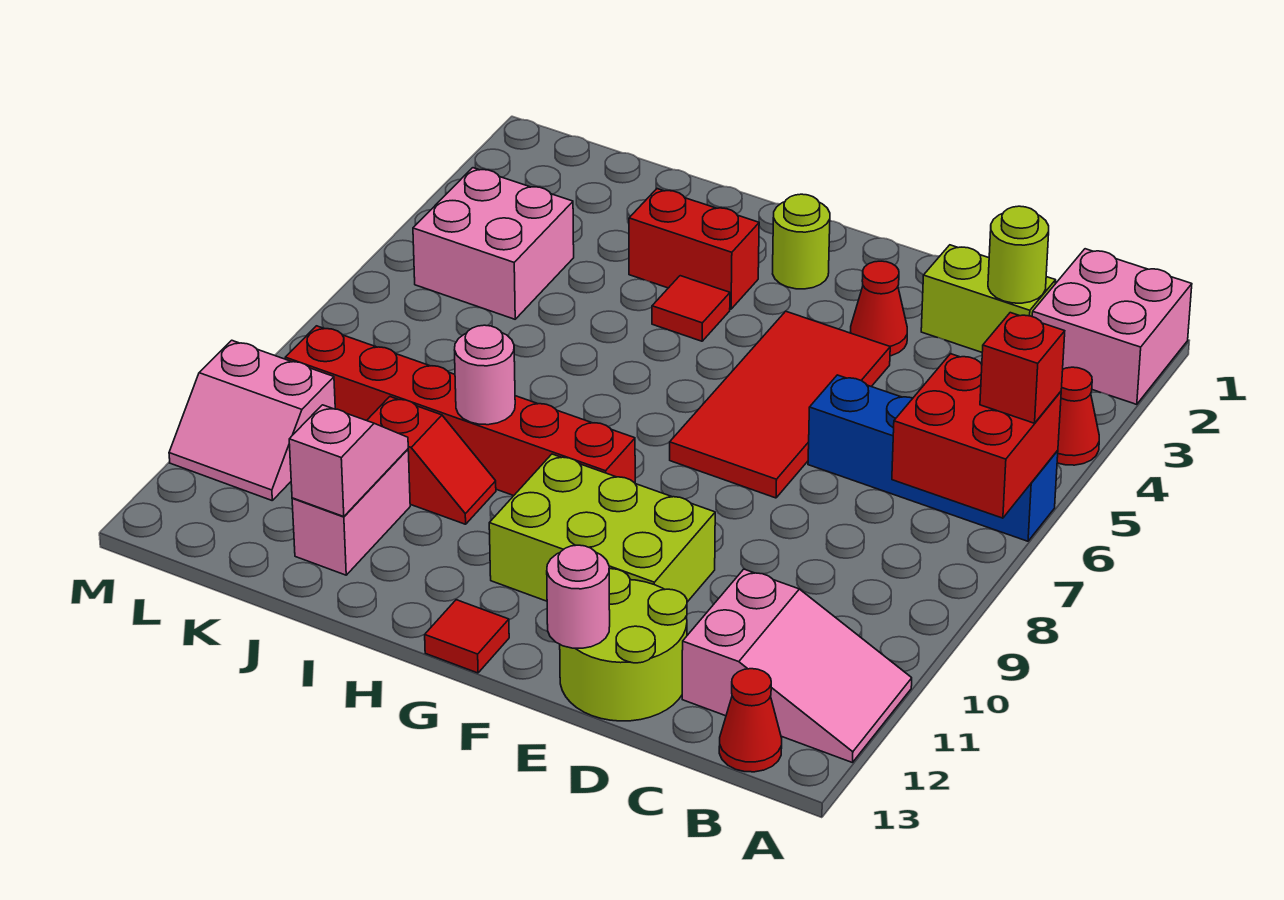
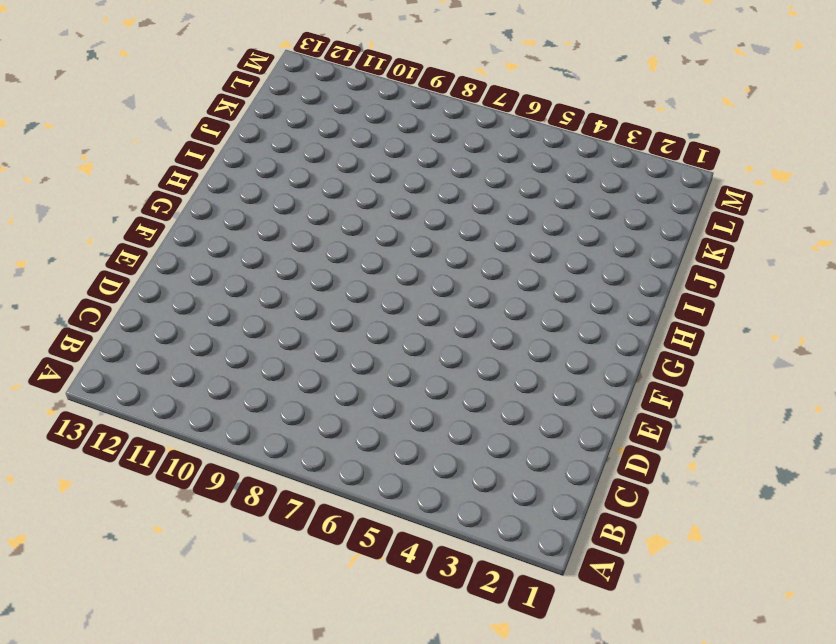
none -> pink brick A1:B2 level 1
none -> red cone A4 level 1
none -> blue brick A6:D6 level 1

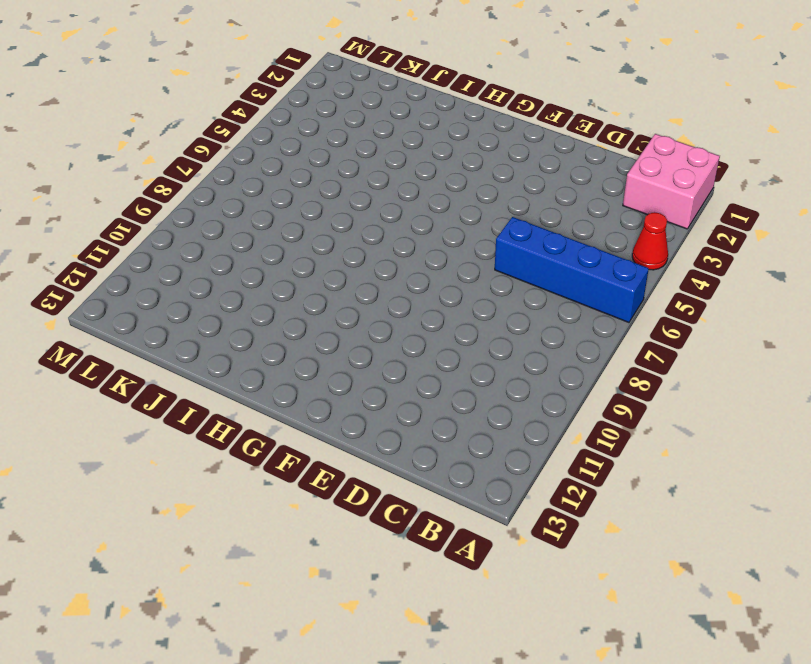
none -> pink slope A11:C12 level 1 top C
none -> red cone B13 level 1
none -> lime brick C2:D2 level 1

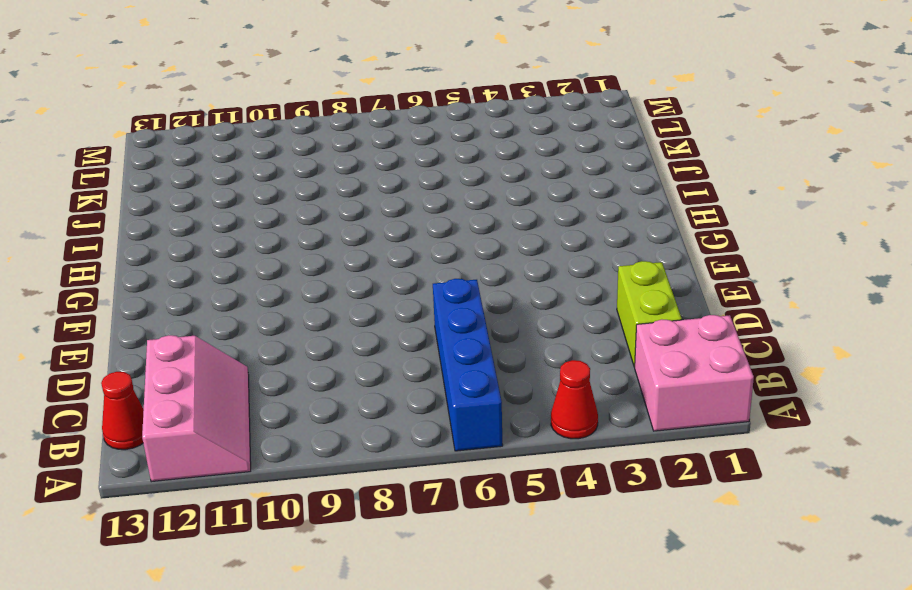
pink slope A11:C12 level 1 top 12 -> pink slope A11:C12 level 1 top C
none -> lime round brick D12:E13 level 1
none -> red cone E3 level 1
none -> red tile E4:F7 level 1

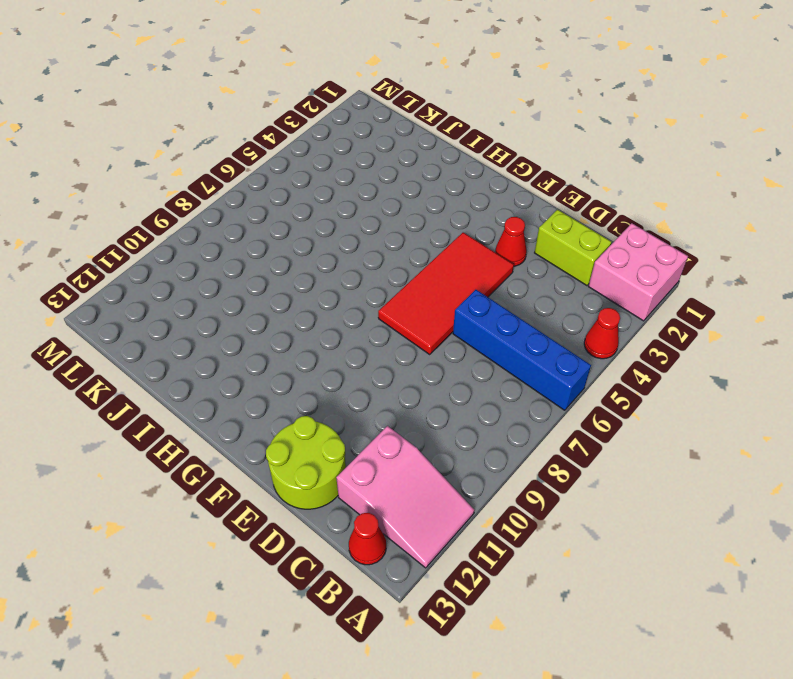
none -> lime brick E10:G11 level 1
none -> lime round brick G2 level 1
none -> red brick G9:L9 level 1

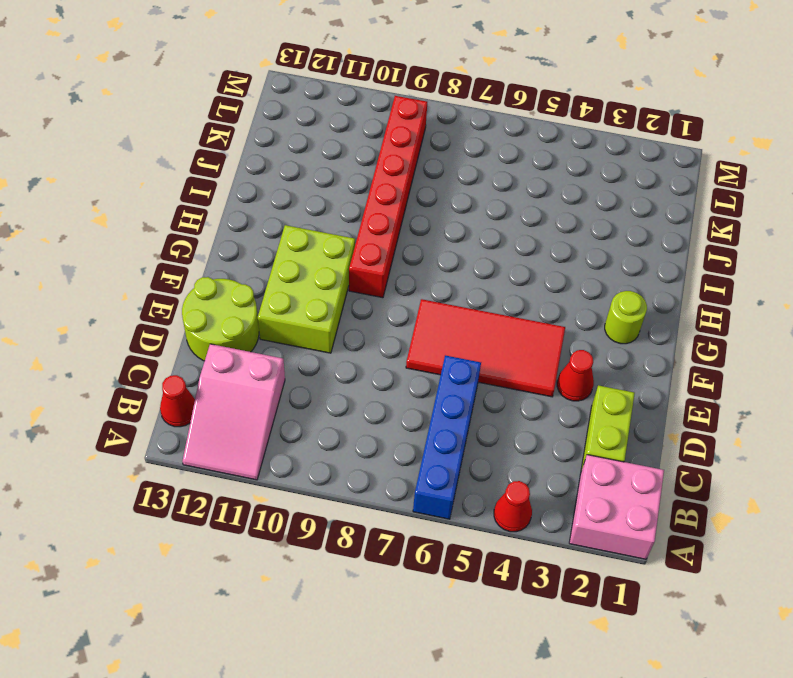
none -> red tile G13 level 1
none -> red brick H3:I3 level 1
none -> red tile H4 level 1

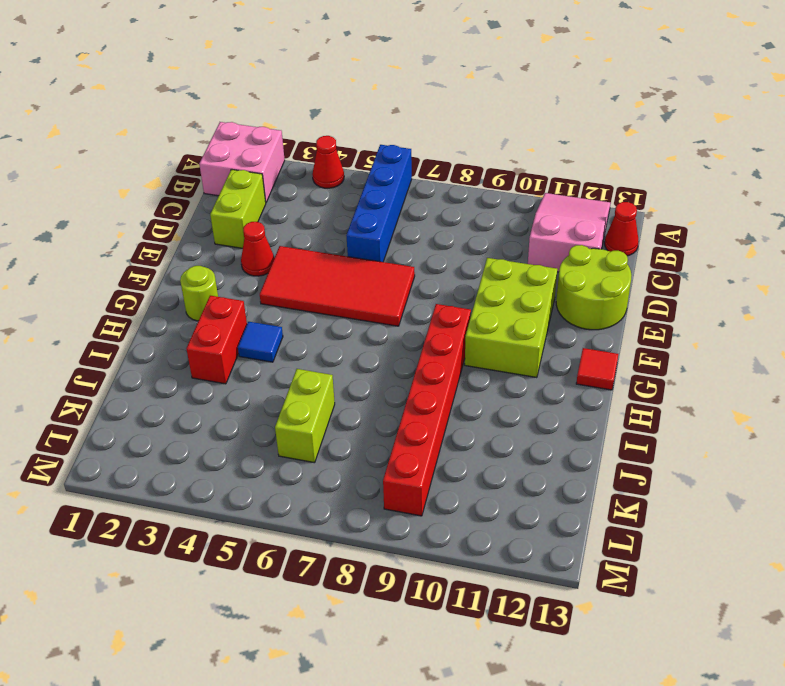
blue tile H4 level 1 -> red tile H4 level 1
lime brick J6:K6 level 1 -> none
none -> red slope I10:J10 level 1 top J
none -> pink brick J11:J12 level 1
none -> pink brick K4:L5 level 1

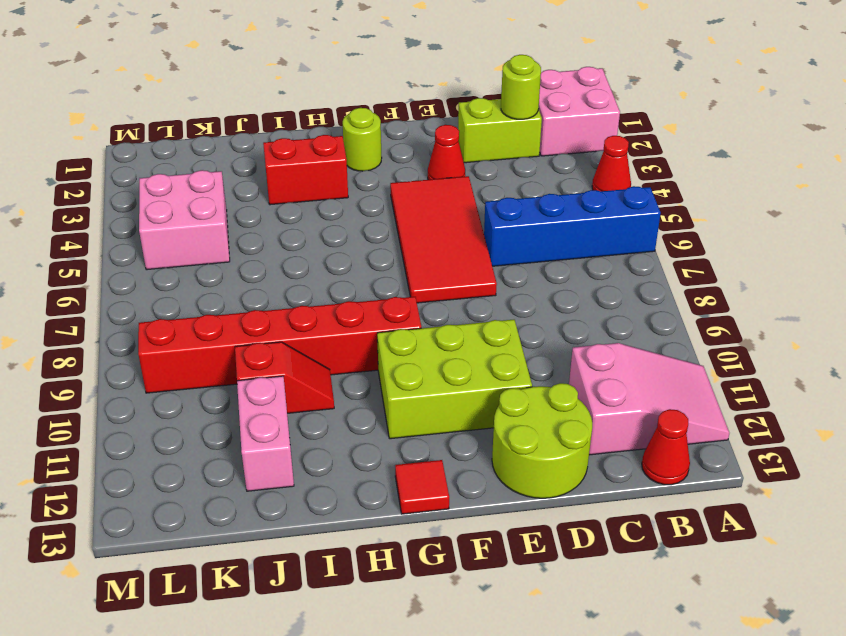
none -> red tile H4 level 1
none -> pink slope L10:M11 level 1 top 10
none -> red brick A6:B7 level 2

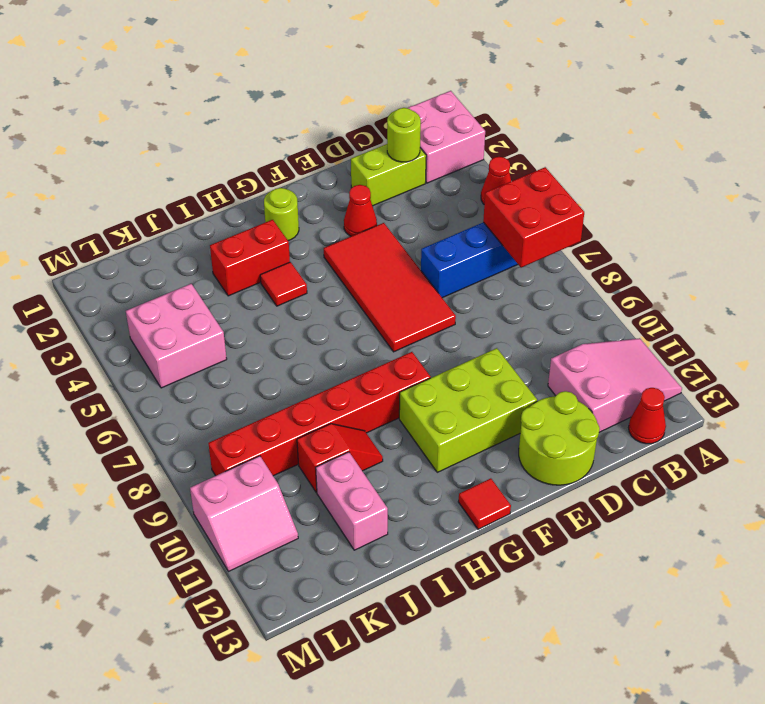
none -> pink round brick E13 level 2
none -> pink round brick I9 level 2
none -> pink slope J11:J12 level 2 top 12

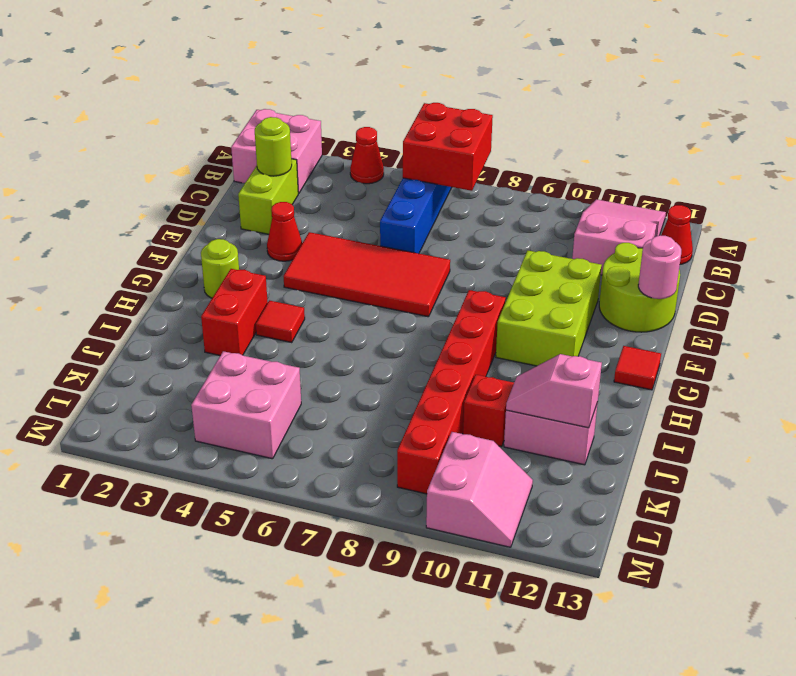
none -> pink round brick I9 level 2
none -> red brick A6 level 3

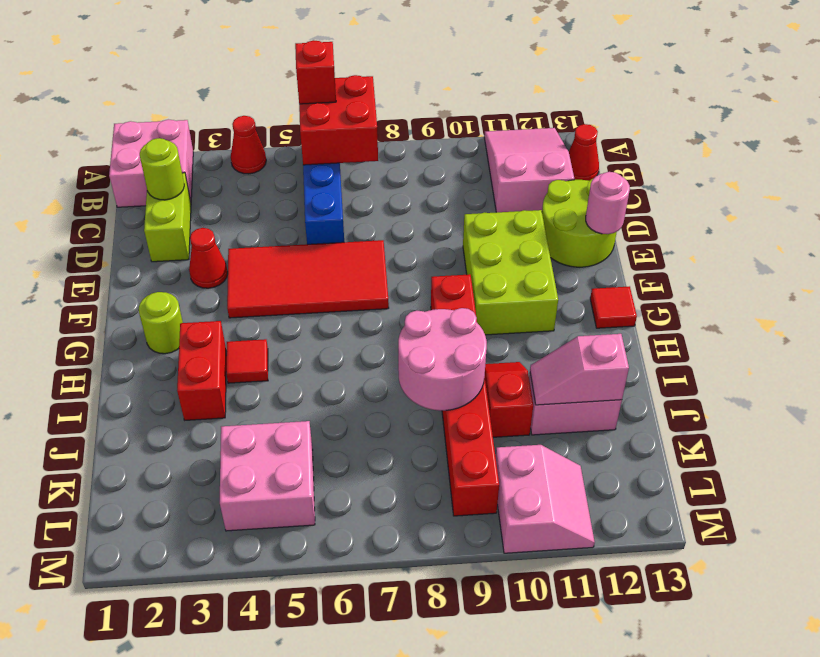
pink round brick I8:J9 level 2 -> pink round brick I9 level 2

